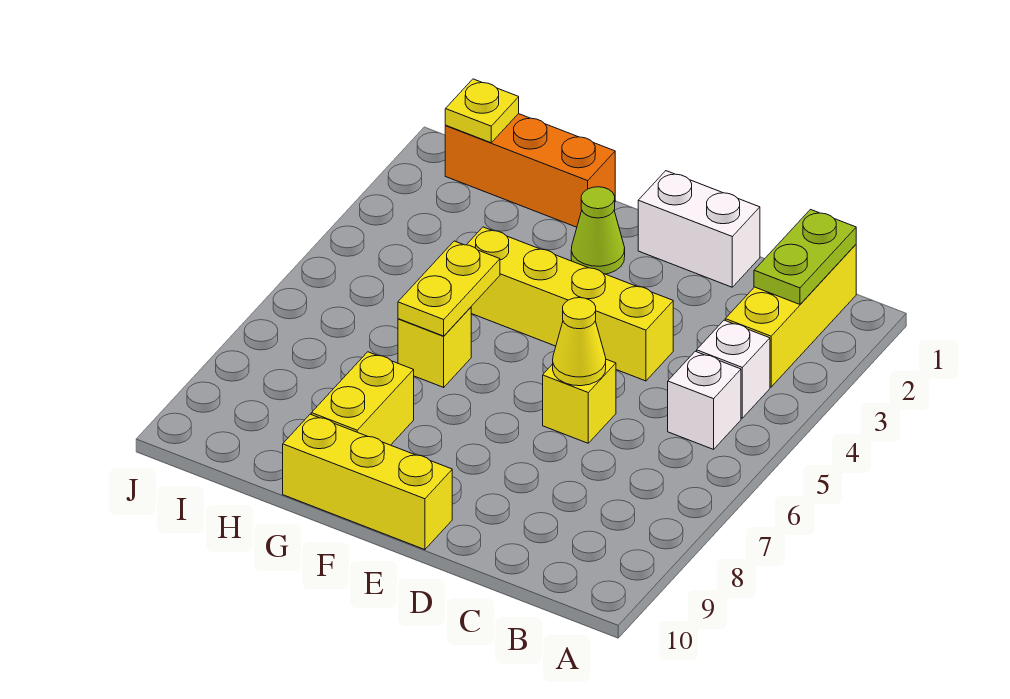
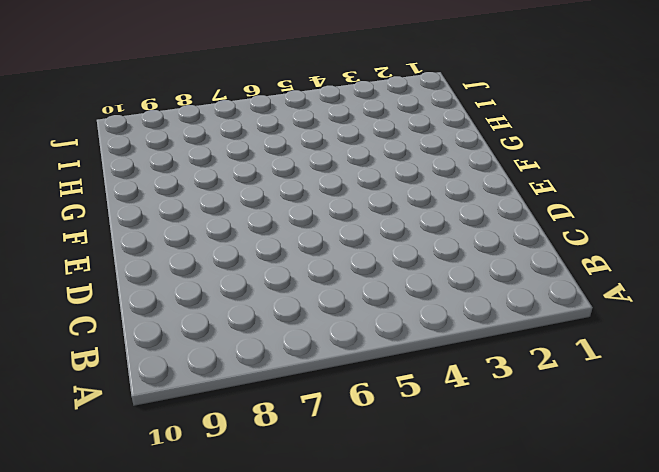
none -> yellow brick B1:B3 level 1
none -> white brick B4 level 1
none -> white brick B5 level 1

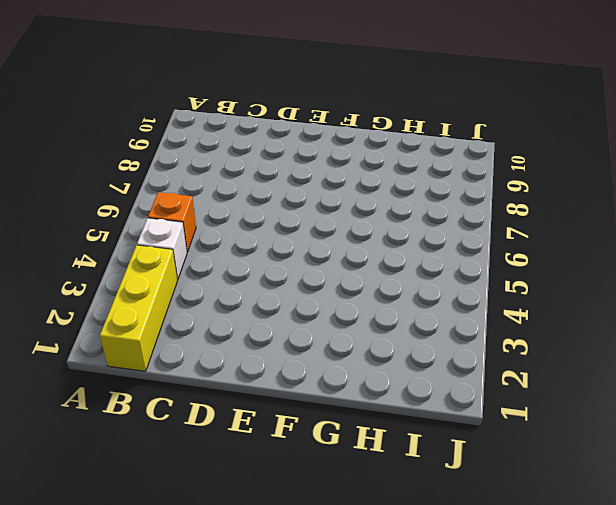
orange brick B5 level 1 -> white brick B5 level 1
none -> white brick D1:E1 level 1
none -> yellow brick D4:G4 level 1
none -> yellow brick D6 level 1

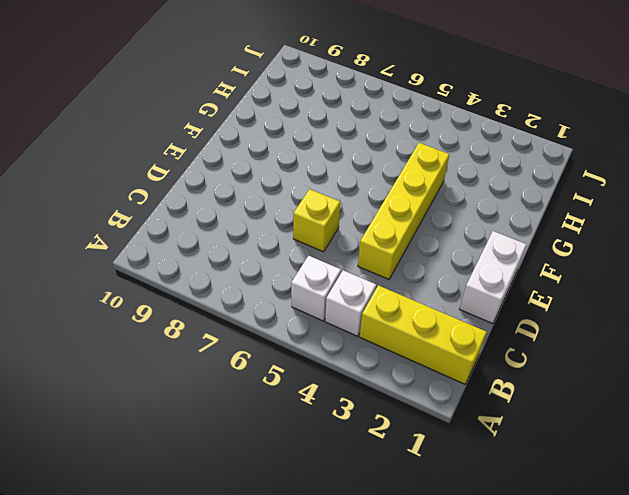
none -> yellow brick E10:G10 level 1
none -> lime cone F2 level 1
none -> orange brick G1:I1 level 1

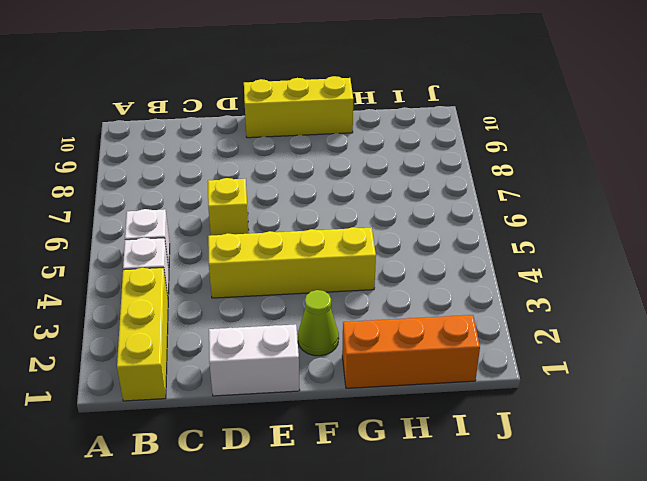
none -> yellow brick G6 level 1
none -> yellow brick G8:G9 level 1
none -> lime plate B1:B2 level 2

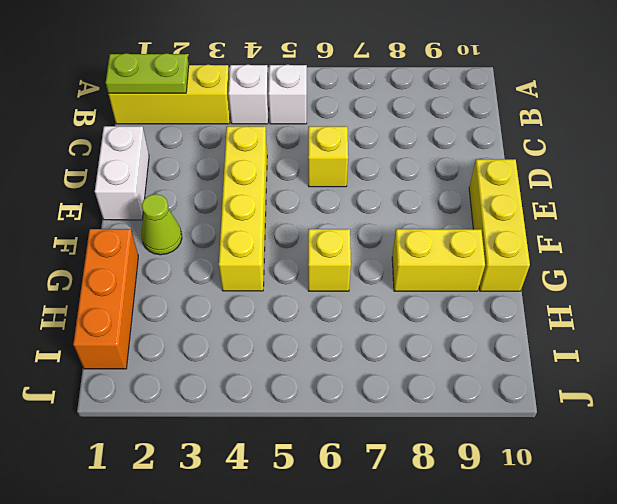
none -> yellow cone D6 level 2
none -> yellow plate G5:G6 level 2
none -> yellow plate I1 level 2

